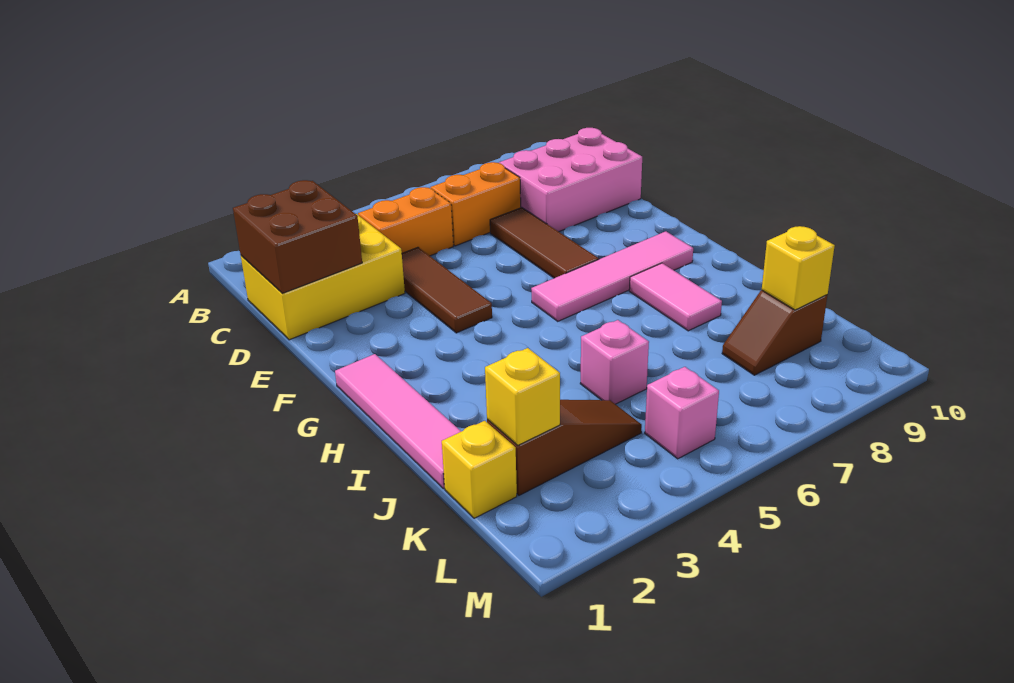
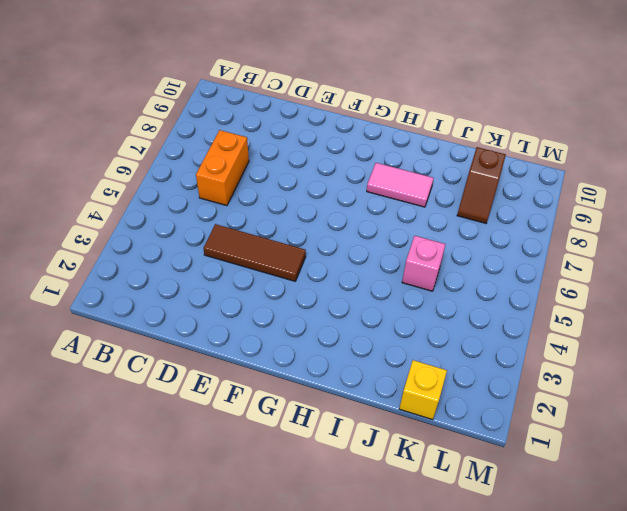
none -> yellow brick C1:D3 level 1
none -> orange brick C4:C5 level 1
none -> pink brick C8:D10 level 1

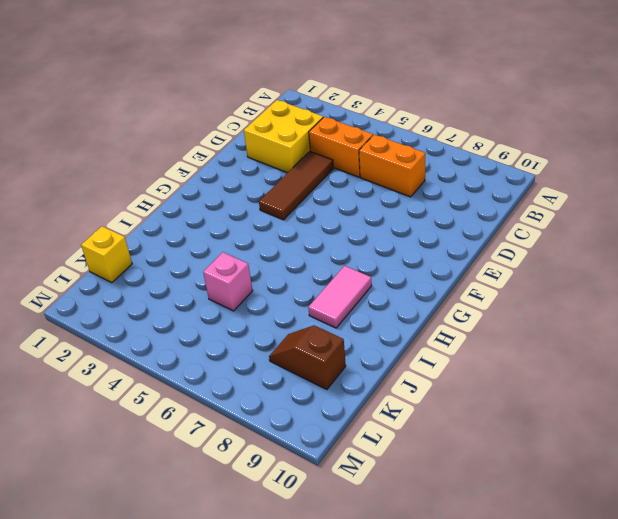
yellow brick C2:D3 level 1 -> yellow brick C1:D3 level 1
none -> pink brick C8:D10 level 1
none -> brown tile D7:F7 level 1
none -> pink tile G1:J1 level 1

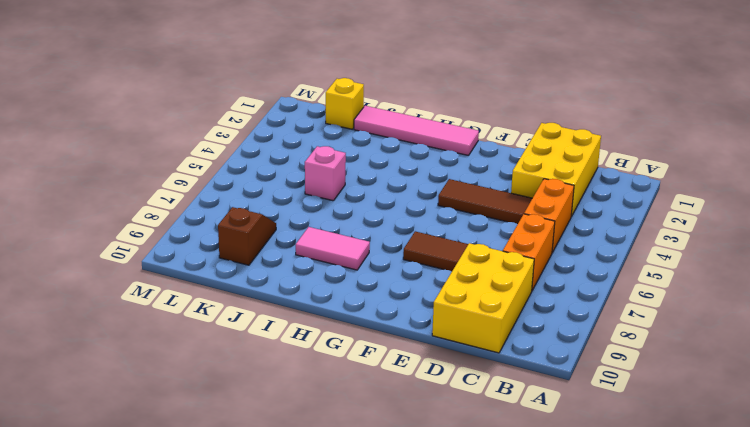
yellow brick C8:D10 level 1 -> pink brick C8:D10 level 1
none -> pink tile G6:G9 level 1
none -> brown slope K2:K4 level 1 top 2
none -> pink brick L5 level 1

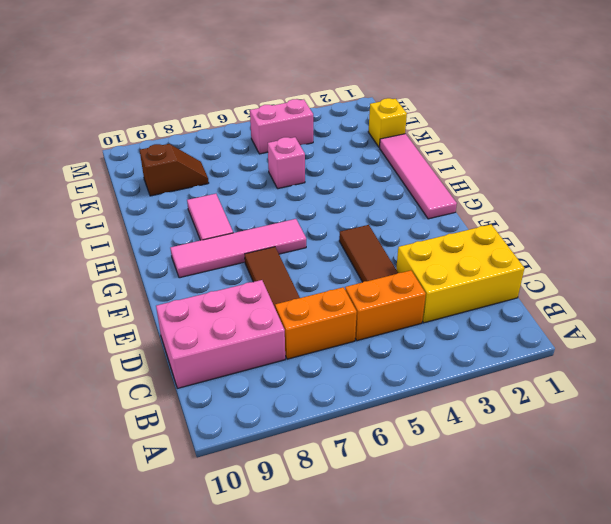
pink brick L4:L5 level 1 -> pink brick L5 level 1
none -> brown slope K2:K4 level 1 top 2
none -> brown brick C1:D2 level 2
none -> yellow brick K2 level 2

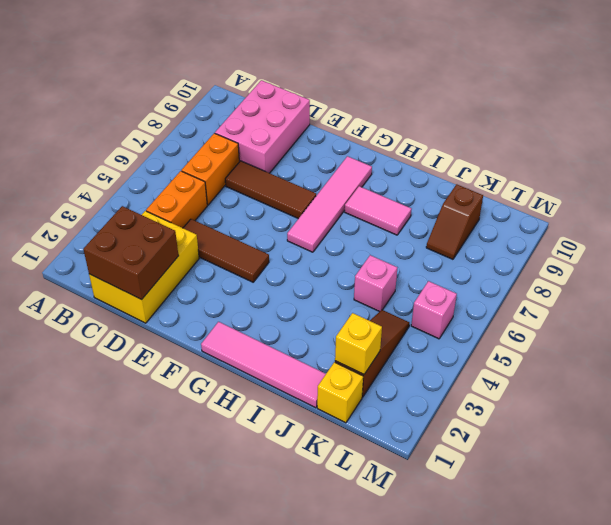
none -> yellow brick K9 level 2

